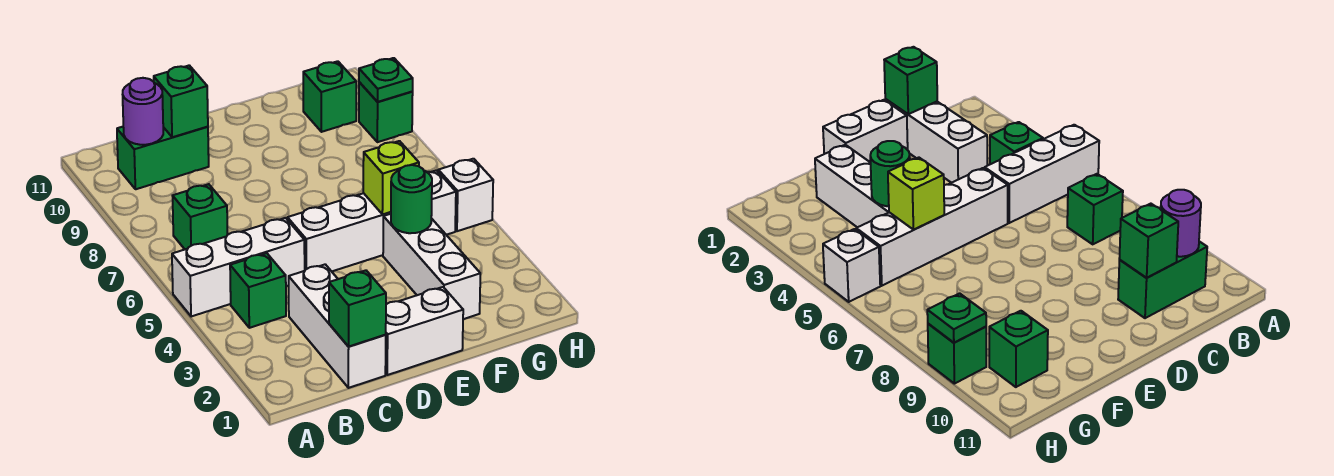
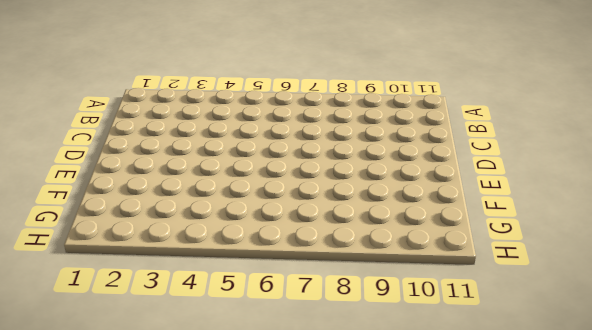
none -> white brick A5:C5 level 1
none -> green brick B4 level 1
none -> green brick B7 level 1

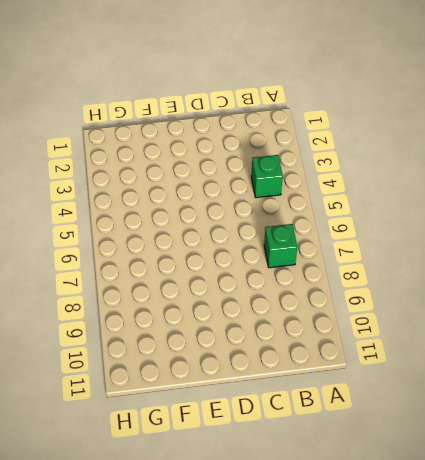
none -> white brick A5:C5 level 1
none -> green brick B10:C10 level 1
none -> white brick C1:C3 level 1

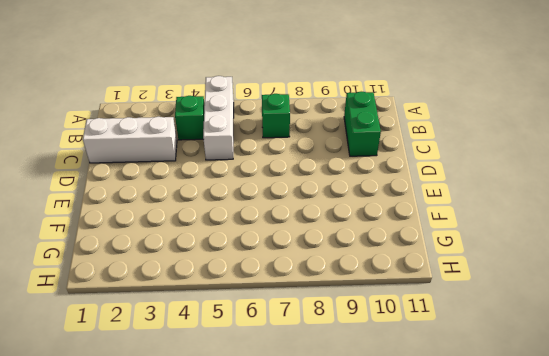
none -> white brick D1:E1 level 1
none -> white brick D5:G5 level 1
none -> white brick F2:F4 level 1

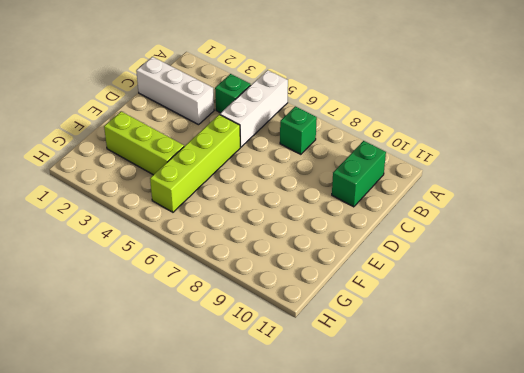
lime brick D5:G5 level 1 -> white brick D5:G5 level 1
lime brick F2:F4 level 1 -> white brick F2:F4 level 1
none -> white brick D1:E1 level 1
none -> green brick G10 level 1
none -> white brick H5 level 1

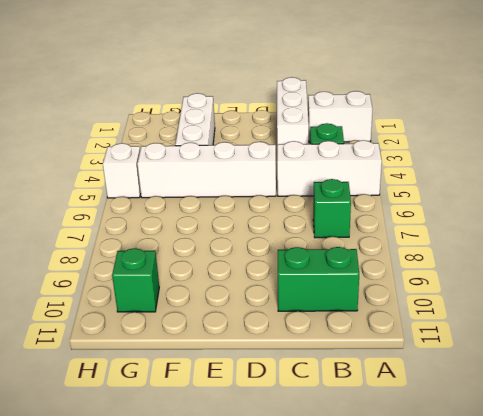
white brick A2:B2 level 1 -> white brick D1:E1 level 1
none -> green brick H9 level 1
none -> purple round brick B10 level 2
none -> green brick C1 level 2

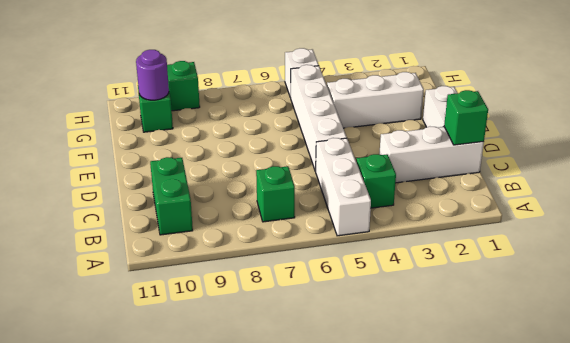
purple round brick G10 level 2 -> purple round brick B10 level 2
none -> green brick C10 level 2
none -> green round brick F4 level 2
none -> lime brick F5 level 2

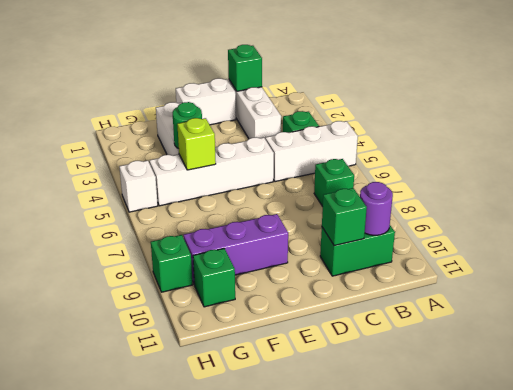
purple brick E9:G9 level 1 -> none
none -> green plate H9 level 2

